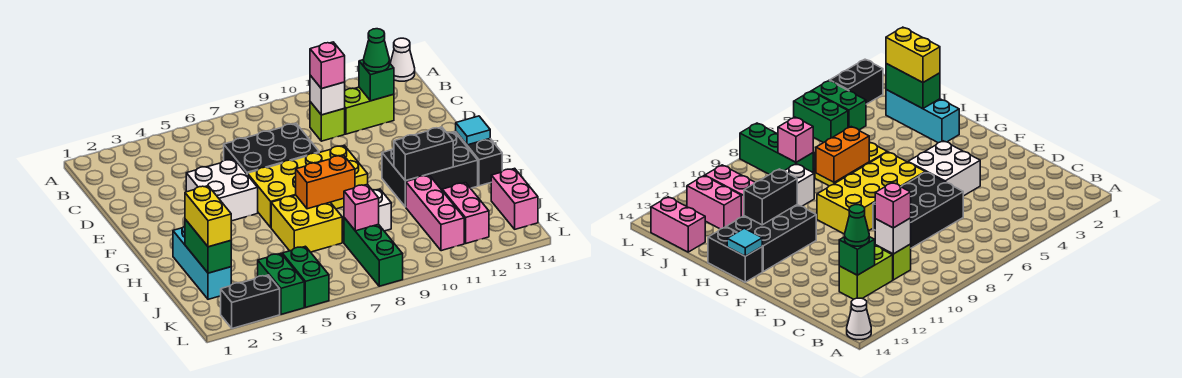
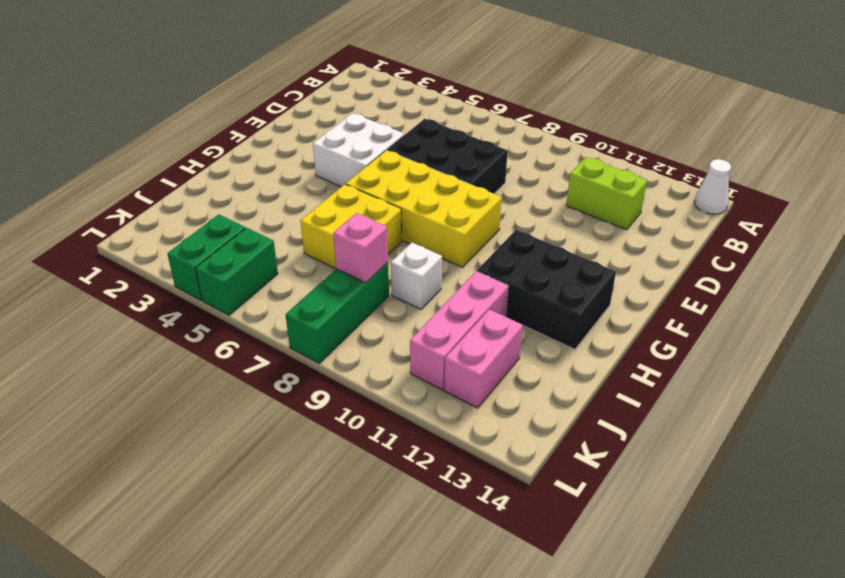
none -> lime brick C10 level 1
none -> black brick G14:H14 level 1
none -> cyan brick H2:J2 level 1

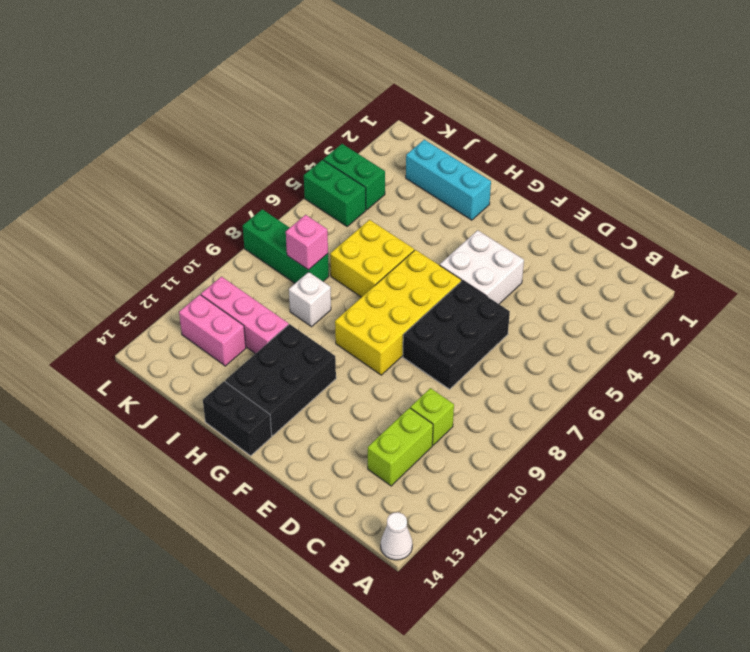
none -> pink brick J14:K14 level 1
none -> black brick L2:L3 level 1
none -> white brick C10 level 2

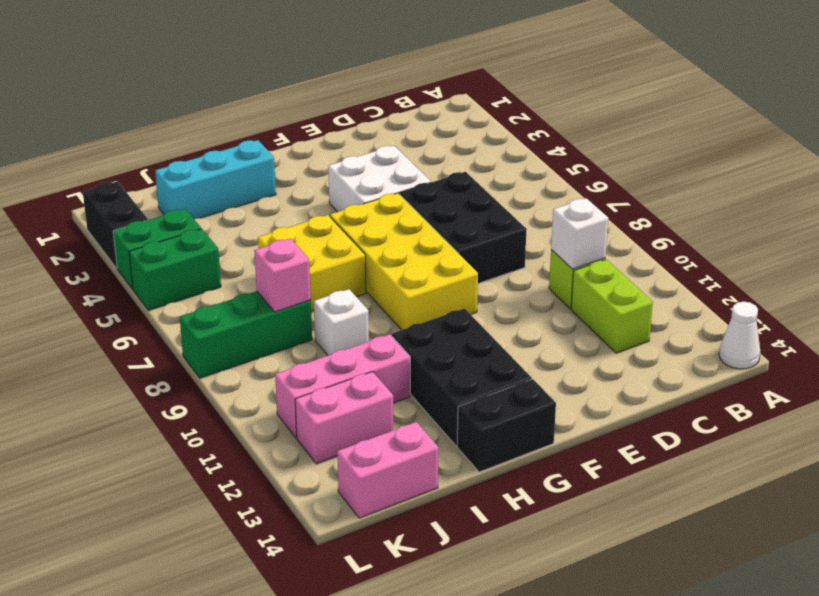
none -> green brick C12 level 2
none -> cyan tile G14 level 2
none -> orange brick H7:H8 level 2

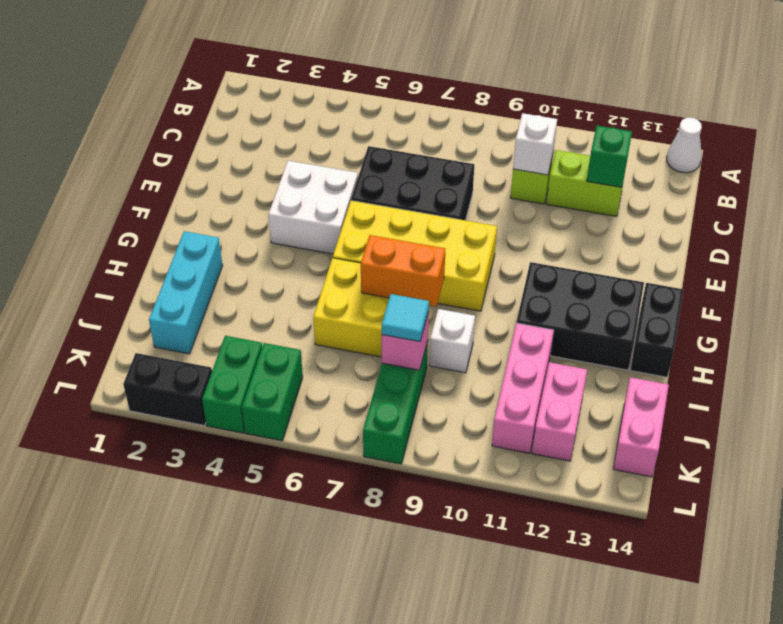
cyan tile J8 level 3 -> cyan tile G14 level 2
none -> black brick H11:H12 level 2
none -> green brick I2:J2 level 2
none -> pink brick C10 level 3

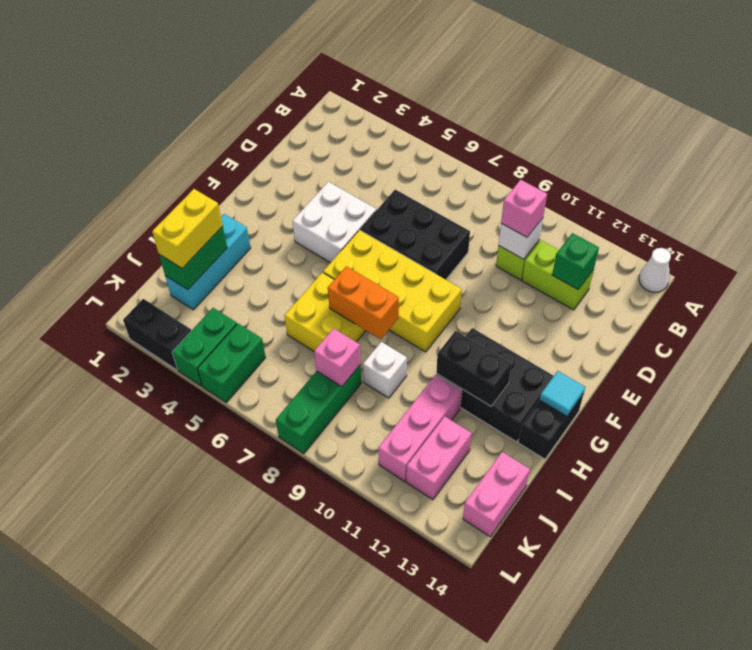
none -> green cone C12 level 3

